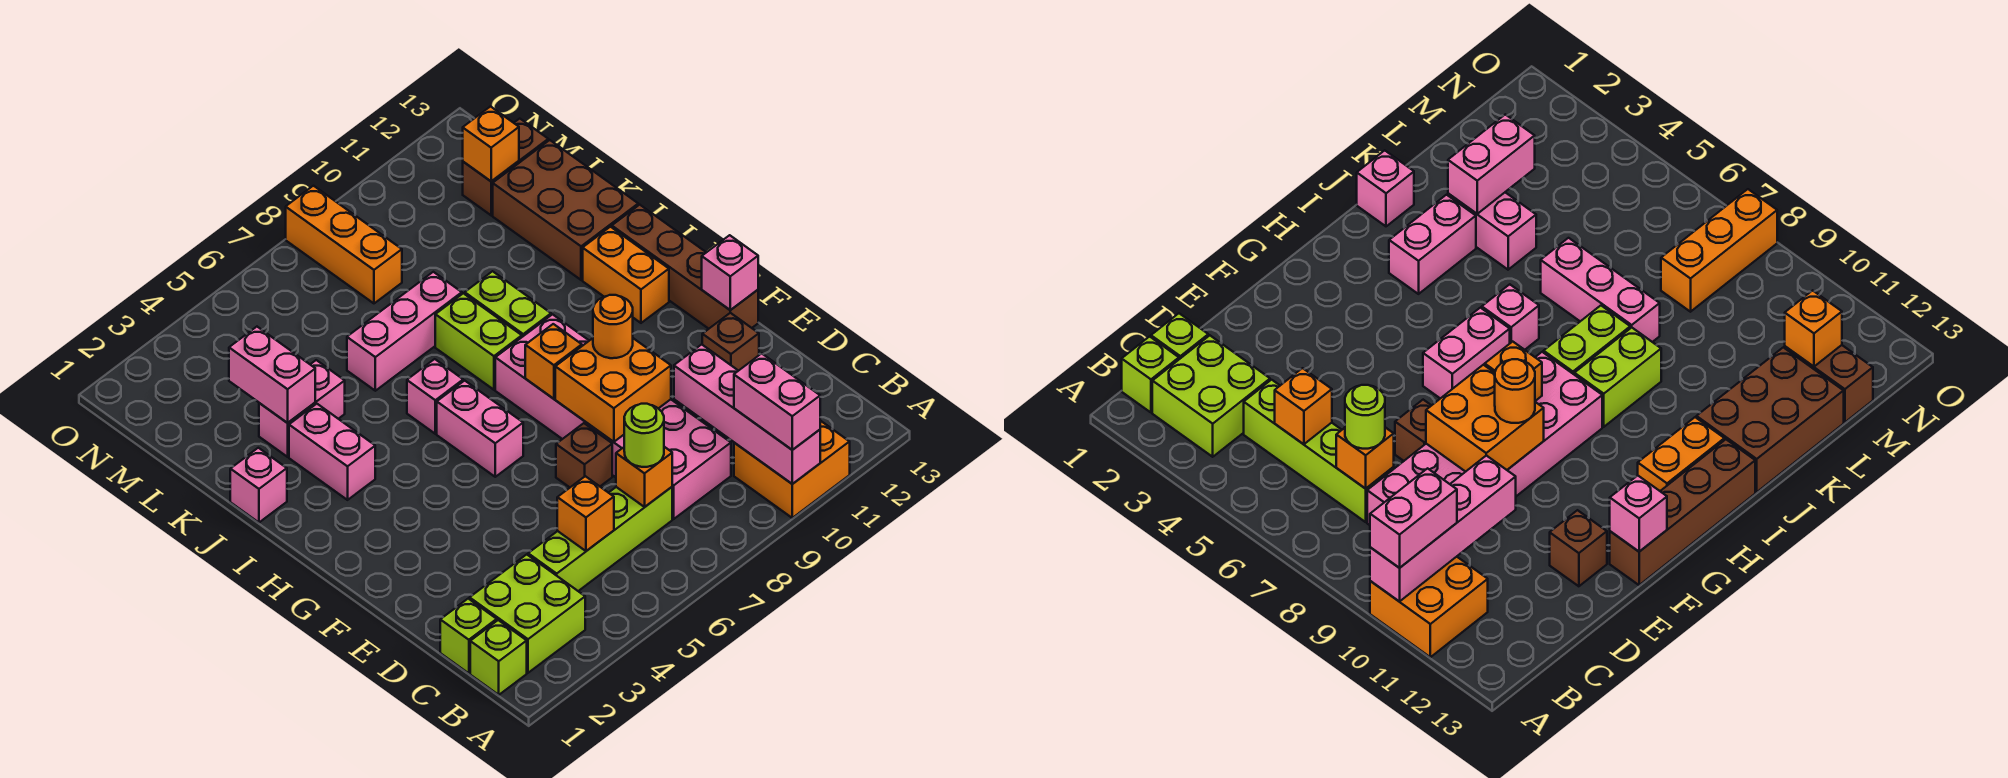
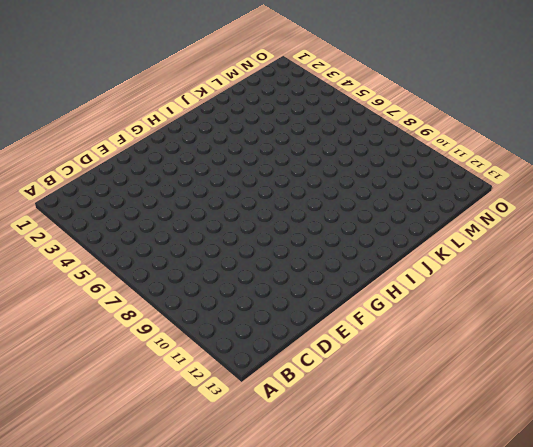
none -> orange brick A10:B11 level 1
none -> lime brick B1 level 1
none -> lime brick B2:C3 level 1
none -> lime brick C1 level 1

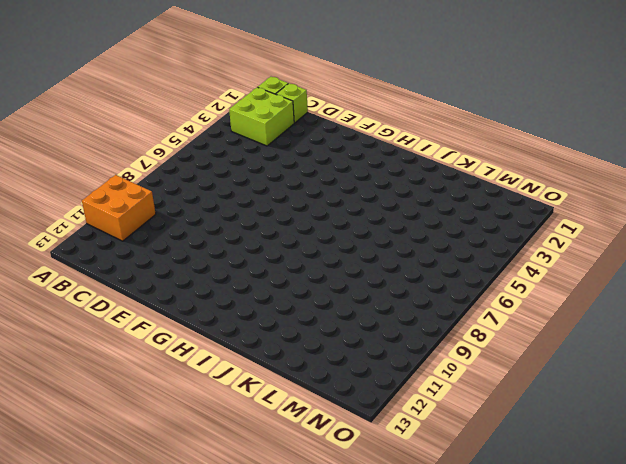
none -> lime brick C4:C7 level 1
none -> pink brick C8:H9 level 1
none -> brown brick E7 level 1
none -> brown brick E12 level 1

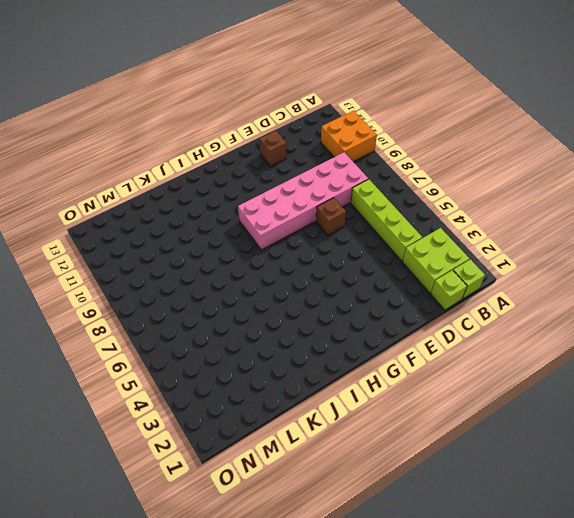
none -> brown brick F13:I13 level 1
none -> pink brick G6:H6 level 1
none -> orange brick H12:I12 level 1
none -> pink brick I3:J3 level 1

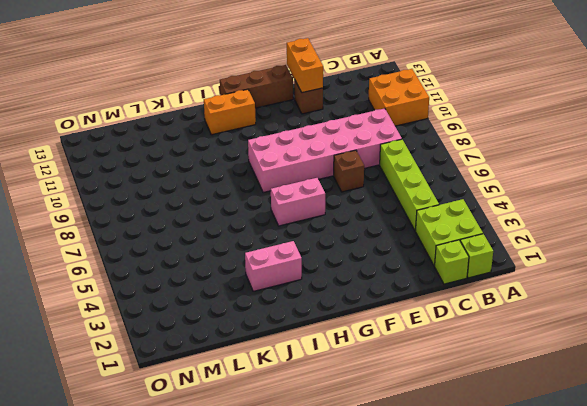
orange brick E12:E13 level 2 -> none
brown brick F13:H13 level 1 -> brown brick F13:I13 level 1
none -> pink brick I6 level 1
none -> lime brick I8:J8 level 1
none -> lime brick I9:J9 level 1
none -> pink brick J1 level 1

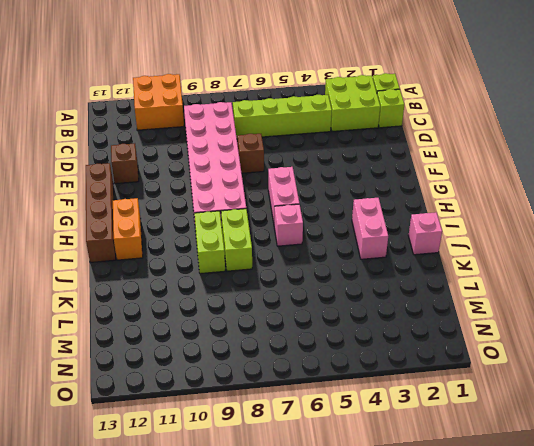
none -> brown brick J12:L13 level 1
none -> pink brick K3:K4 level 1
none -> pink brick K6:K8 level 1
none -> orange brick M8:O8 level 1

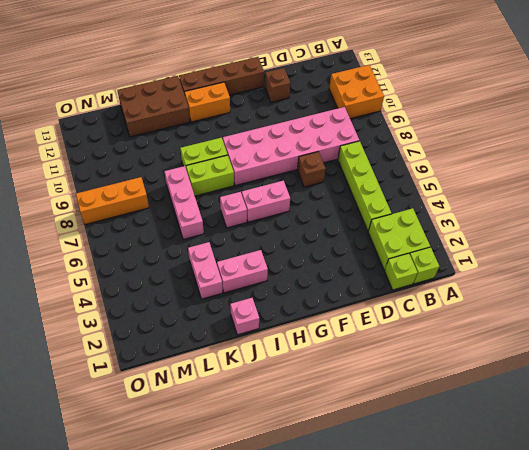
none -> brown brick M12:M13 level 1
none -> pink brick A10:D10 level 2
none -> orange brick C5 level 2
none -> orange brick C7 level 2

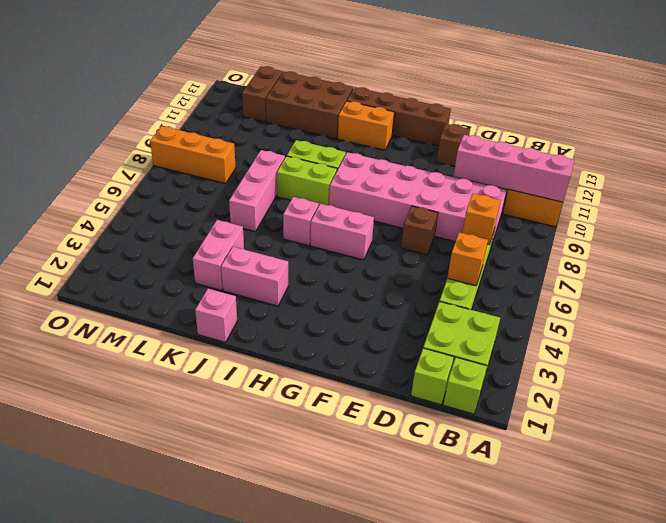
none -> orange brick E8:F9 level 2
none -> pink brick F13 level 2
none -> orange brick G8 level 2
none -> pink brick K3:L3 level 2

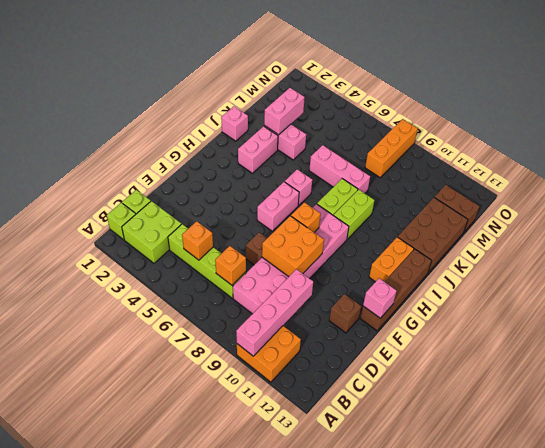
none -> orange brick M12 level 2
none -> pink brick A10:B10 level 3
none -> lime round brick C7 level 3
none -> orange round brick F9 level 3

